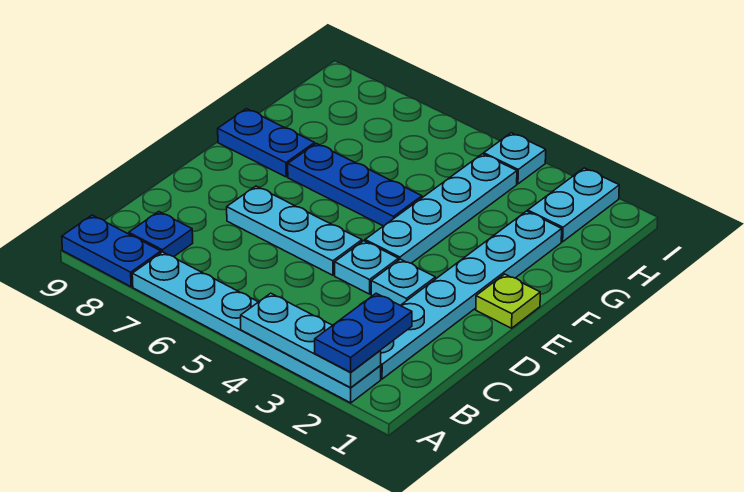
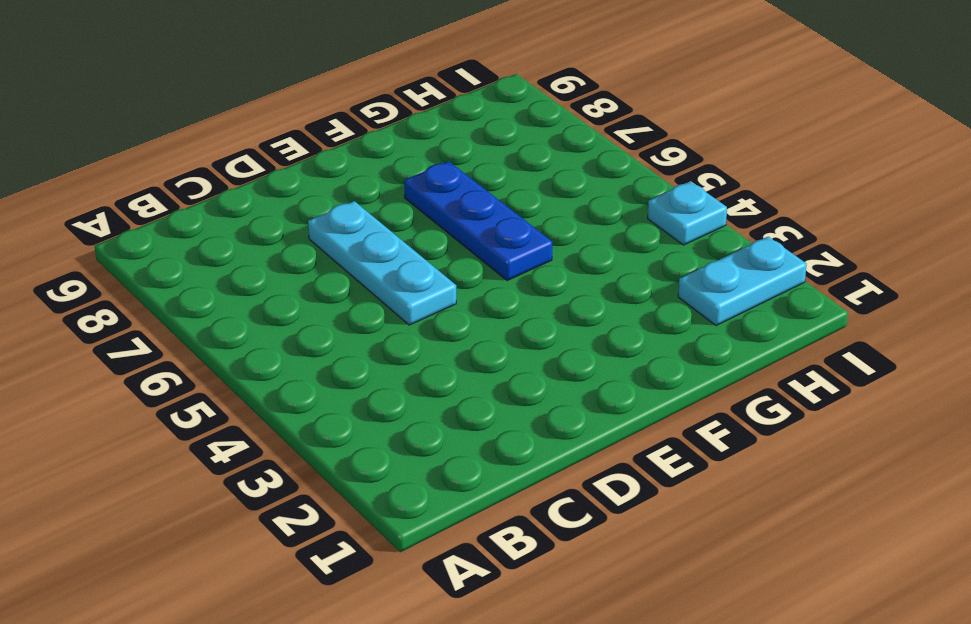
none -> cyan plate A2:A7 level 1
none -> blue plate A8:A9 level 1
none -> cyan plate B2:G2 level 1

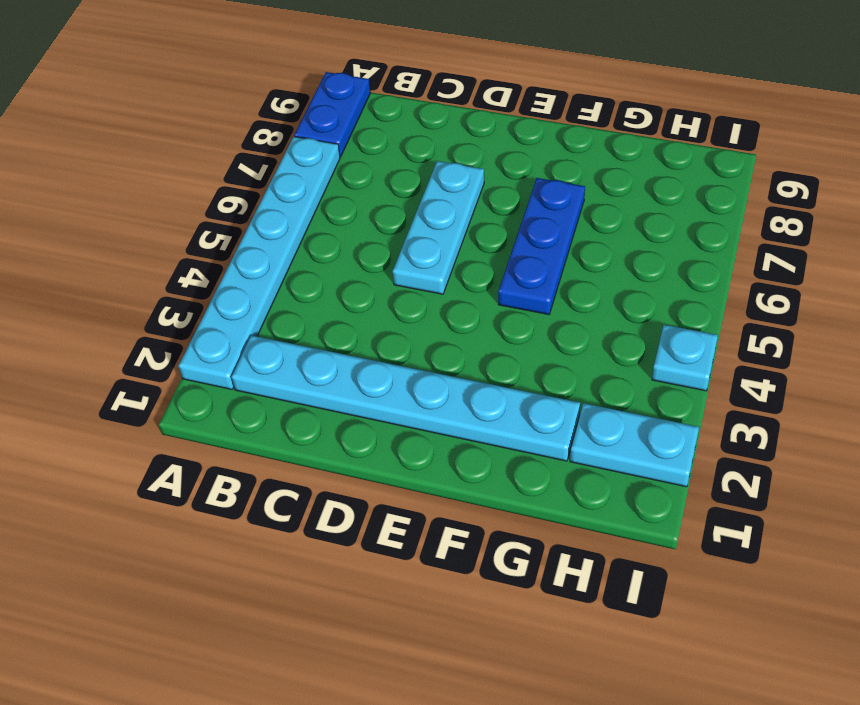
none -> blue plate B8 level 1
none -> cyan plate D3 level 1
none -> cyan plate D4 level 1

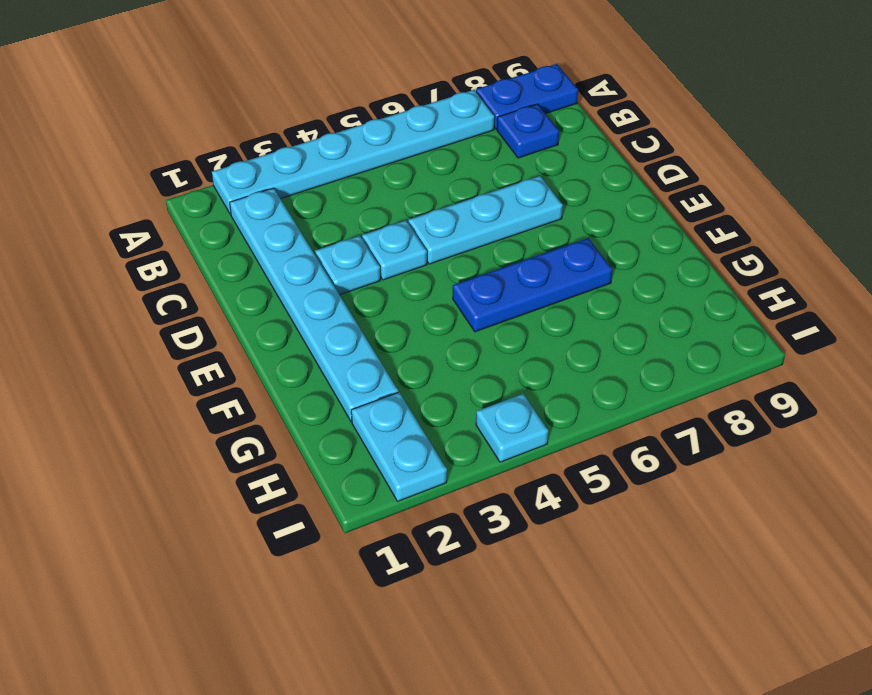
none -> lime plate E1 level 1
none -> cyan plate E4:H4 level 1
none -> blue plate F8:F9 level 1

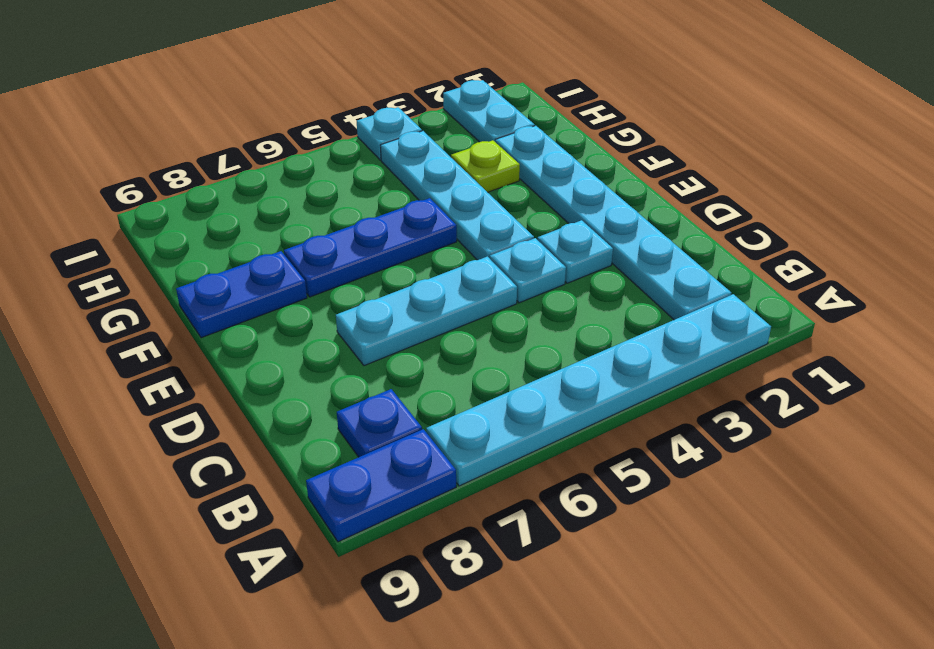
lime plate G3 level 1 -> lime plate E1 level 1
none -> cyan plate A2:A4 level 2
none -> blue plate A2:B2 level 3

